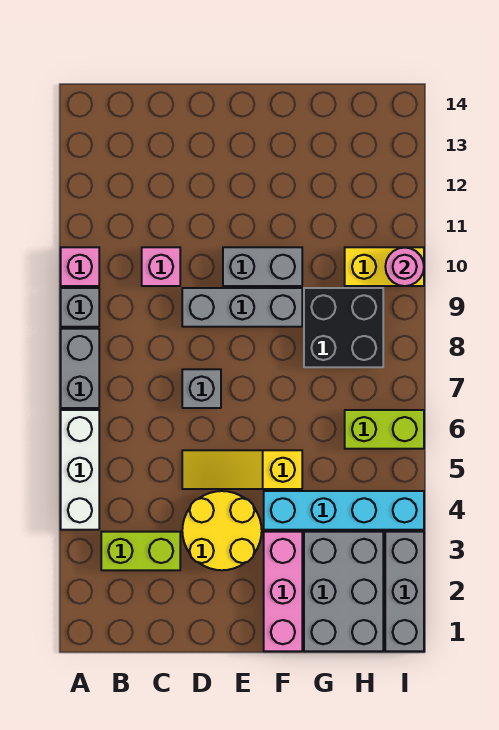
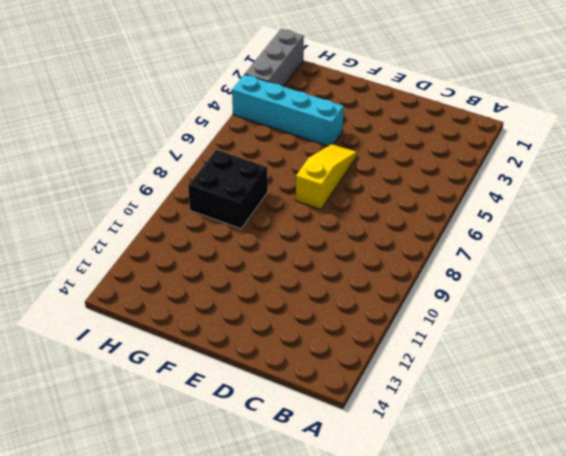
yellow slope E5:E7 level 1 top 7 -> yellow slope D5:F5 level 1 top F
none -> white brick A4:A6 level 1
none -> grey brick A7:A8 level 1
none -> grey brick A9 level 1

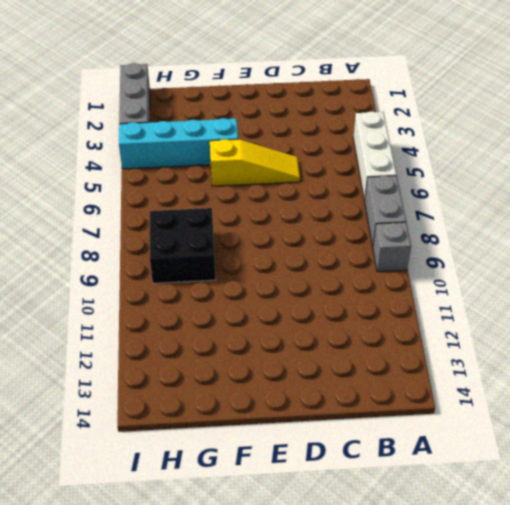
none -> pink brick A10 level 1
none -> lime brick B3:C3 level 1
none -> pink brick C10 level 1

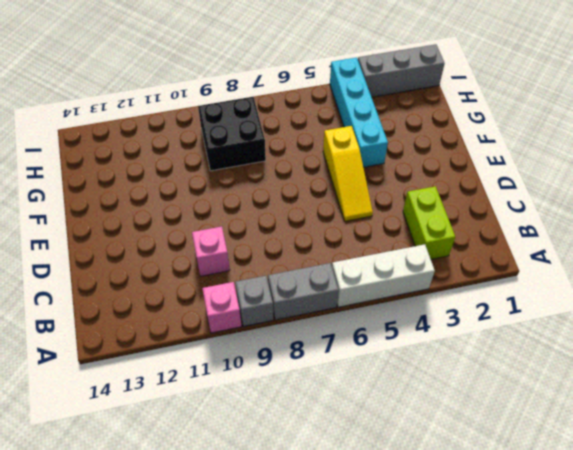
none -> yellow round brick D3:E4 level 1
none -> grey brick D7 level 1
none -> grey brick D9:F9 level 1

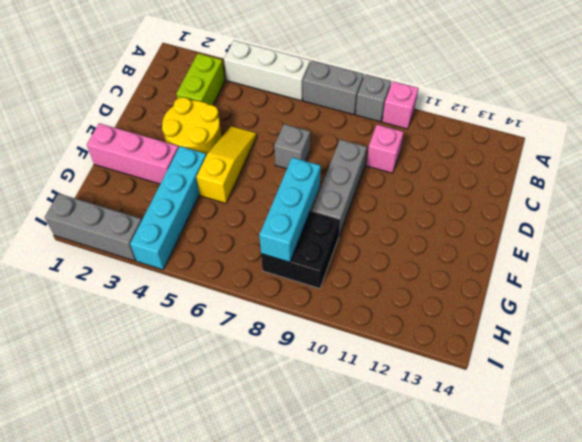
cyan brick F8:H8 level 2 -> none
none -> grey brick E10:F10 level 1
none -> grey brick G1:H3 level 1
none -> lime brick H6:I6 level 1

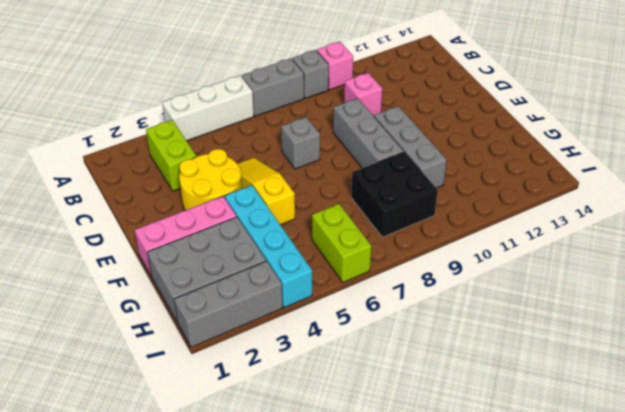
grey brick E10:G10 level 1 -> grey brick E10:F10 level 1
none -> yellow brick H10:I10 level 1
none -> pink round brick I10 level 2

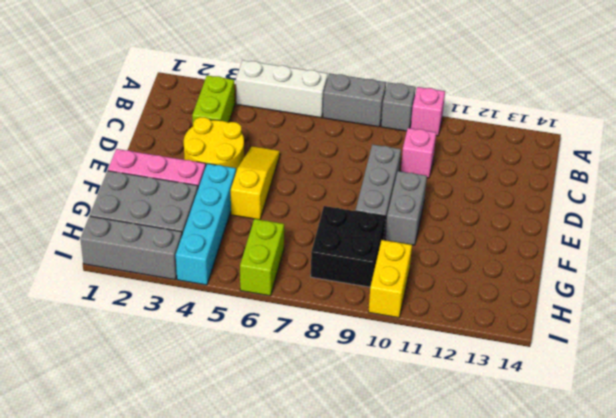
none -> grey brick D7 level 1
none -> pink round brick I10 level 2

